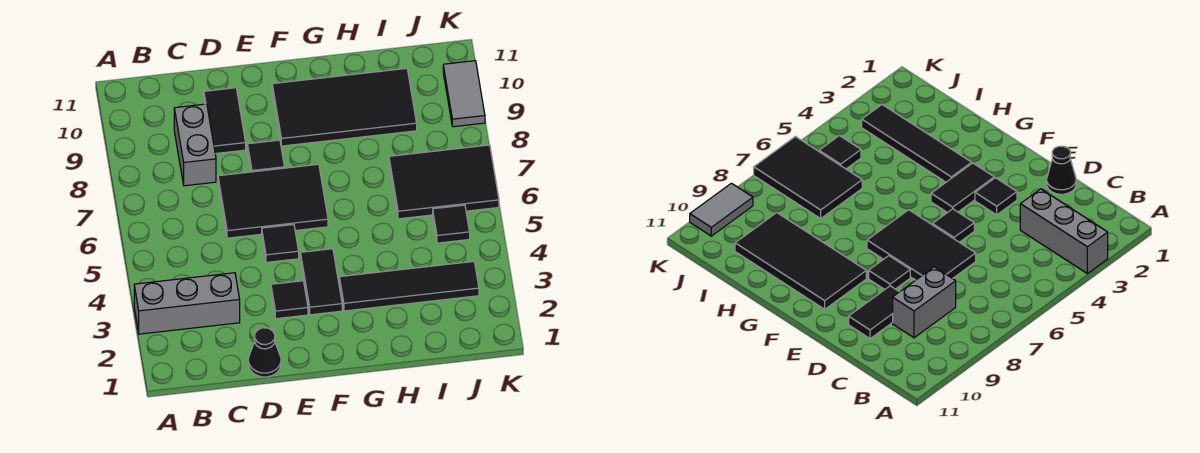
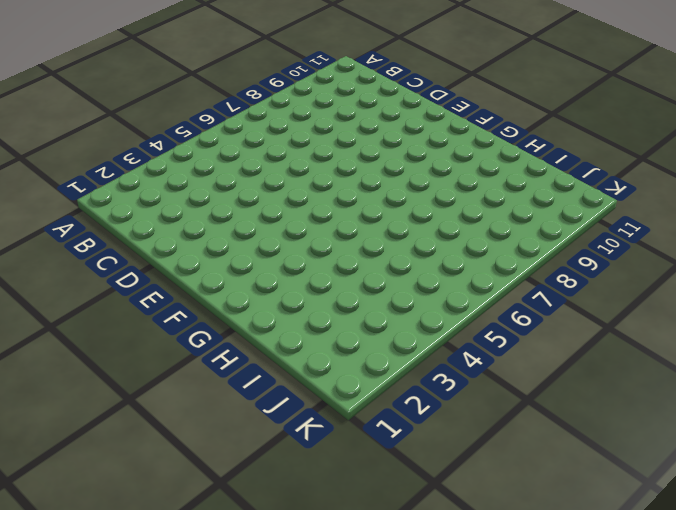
none -> grey brick A3:C3 level 1
none -> grey brick C8:C9 level 1
none -> black cone D1 level 1

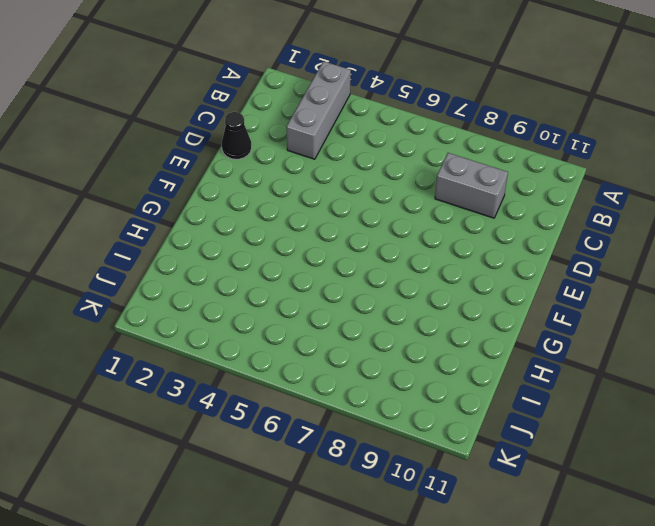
none -> black tile D6:F7 level 1
none -> black tile D9:D10 level 1
none -> black tile E3 level 1

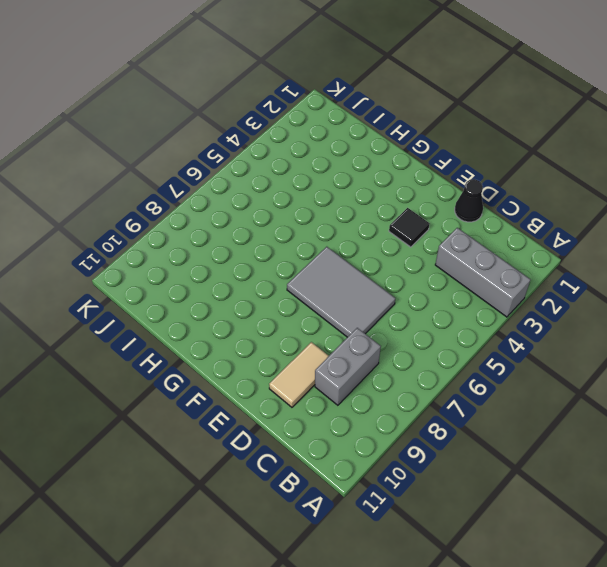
grey tile D6:F7 level 1 -> black tile D6:F7 level 1
tan tile D9:D10 level 1 -> black tile D9:D10 level 1
none -> black tile E5 level 1
none -> black tile E8 level 1
none -> black tile F3:F4 level 1

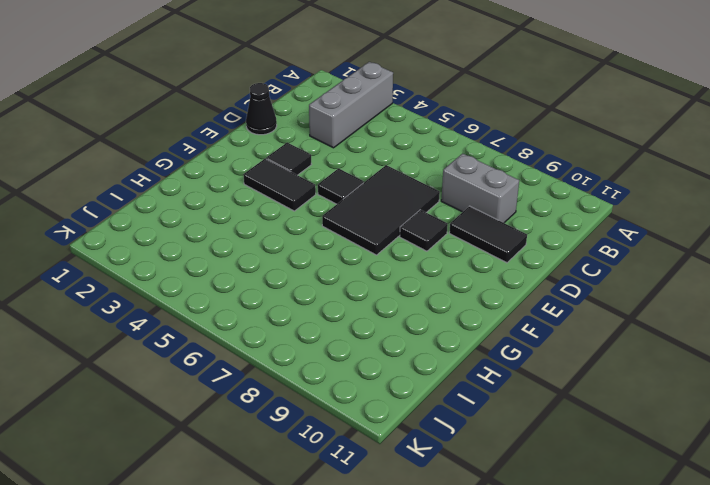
none -> black tile F9:I10 level 1
none -> black tile G3:J3 level 1
none -> black tile I6:K7 level 1

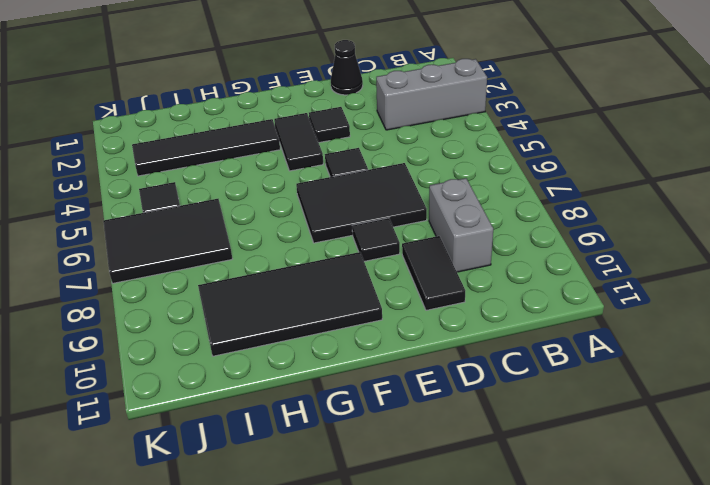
none -> grey tile K9:K10 level 1

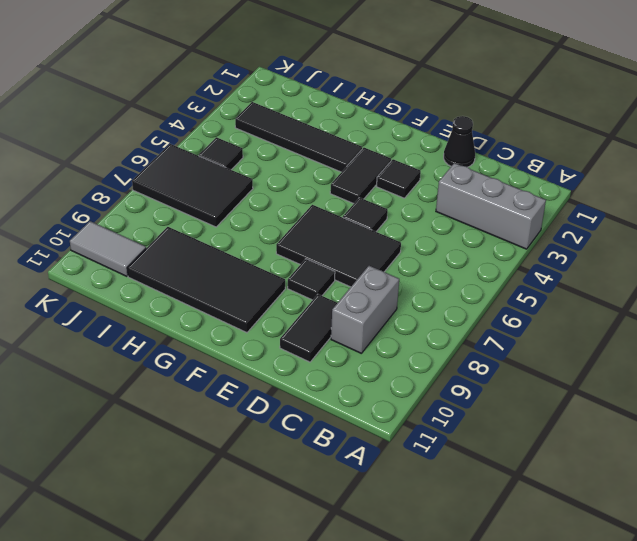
grey tile J10:K10 level 1 -> grey tile K9:K10 level 1

